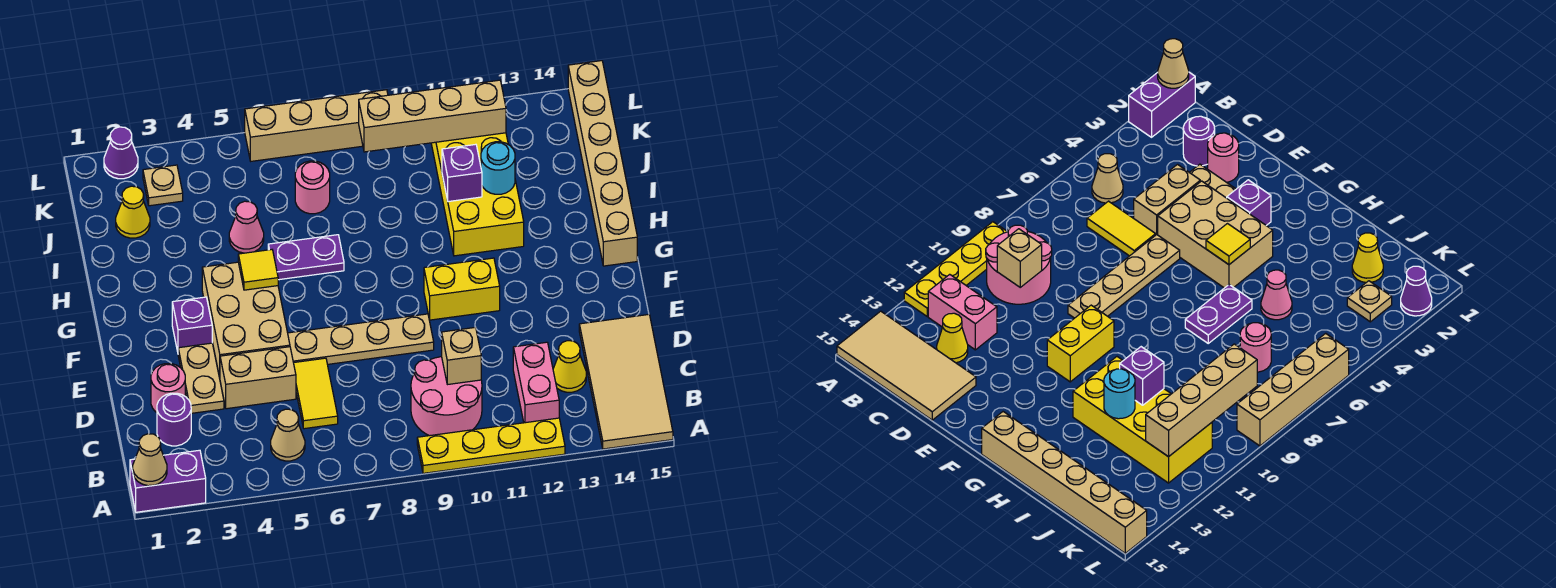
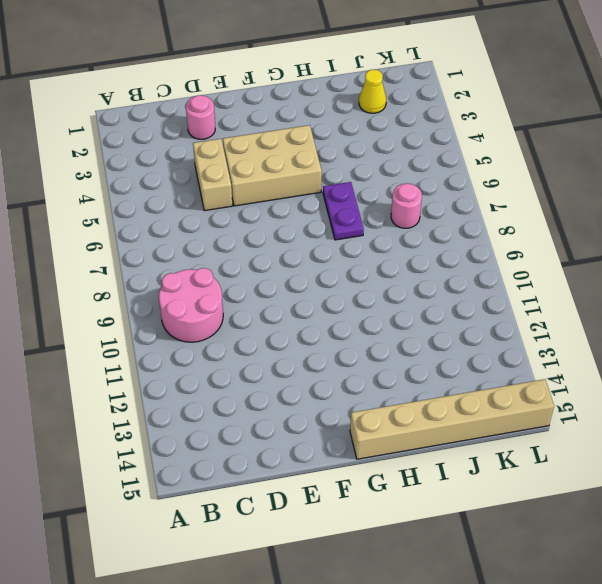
none -> purple brick A1:A2 level 1
none -> yellow plate A9:A12 level 1
none -> tan tile A14:D15 level 1
none -> tan cone B5 level 1

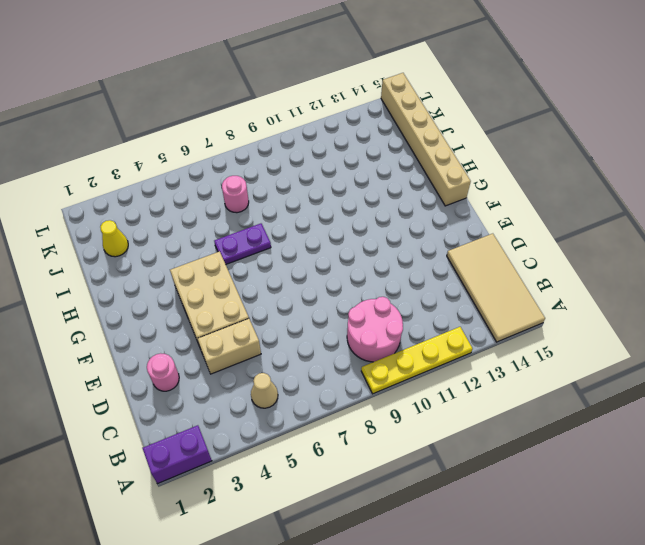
none -> pink brick B12:C12 level 1
none -> purple round brick C2 level 1
none -> yellow tile C6:D6 level 1
none -> yellow cone C13 level 1

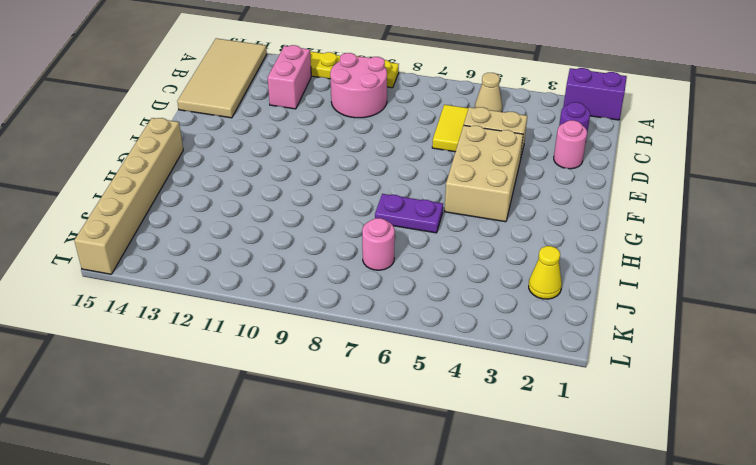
none -> yellow cone C13 level 1
none -> tan plate D3:E3 level 1
none -> tan plate E6:E9 level 1
none -> purple brick F3 level 1

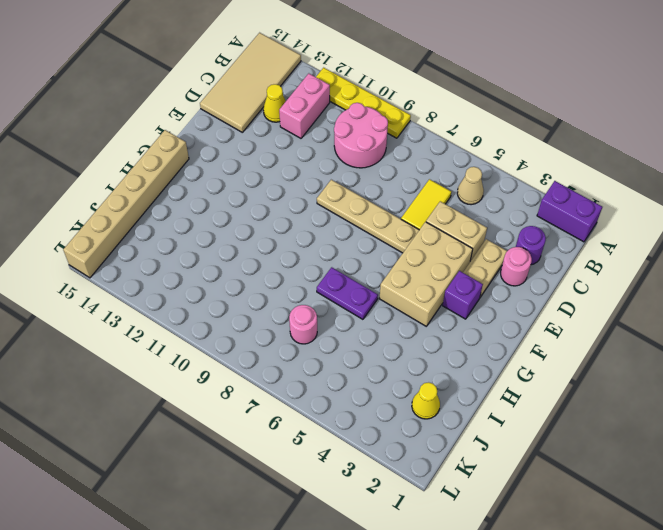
none -> yellow brick F10:F11 level 1
none -> yellow brick H11:K12 level 1
none -> pink cone I5 level 1
none -> tan plate K3 level 1

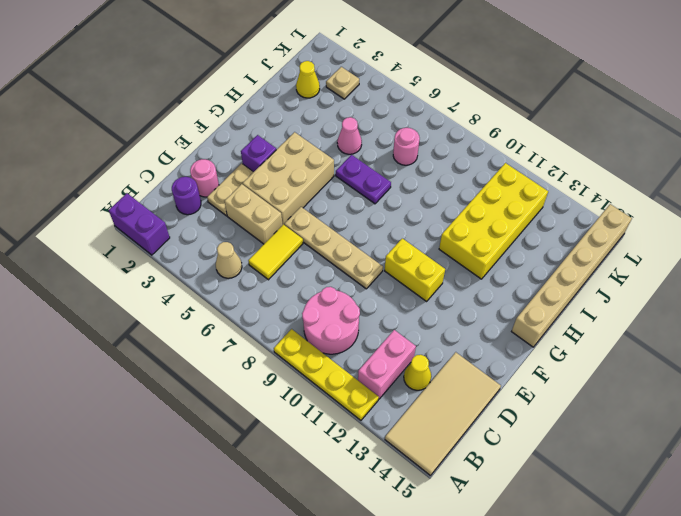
none -> purple cone L2 level 1
none -> tan brick L6:L9 level 1
none -> tan cone A1 level 2
none -> tan brick C10 level 2

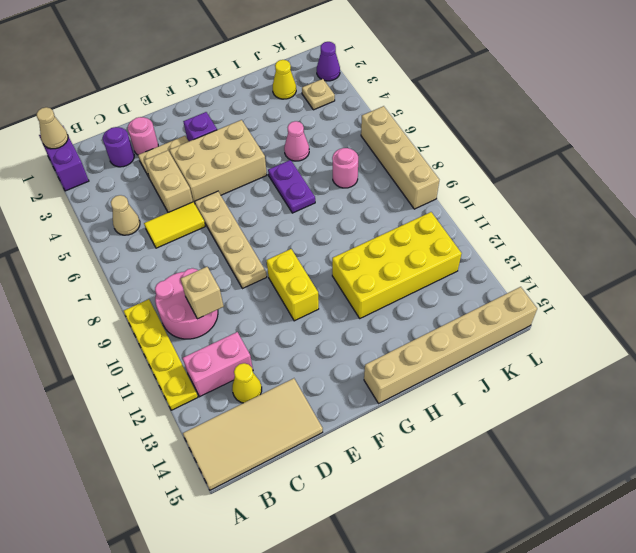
none -> yellow tile G5 level 2
none -> purple brick I11 level 2
none -> cyan round brick I12 level 2
none -> tan brick K9:K12 level 2

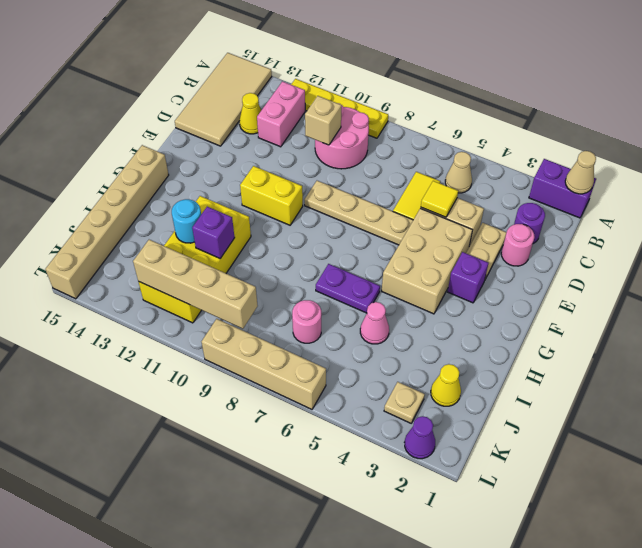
yellow tile D5 level 2 -> yellow tile G5 level 2

